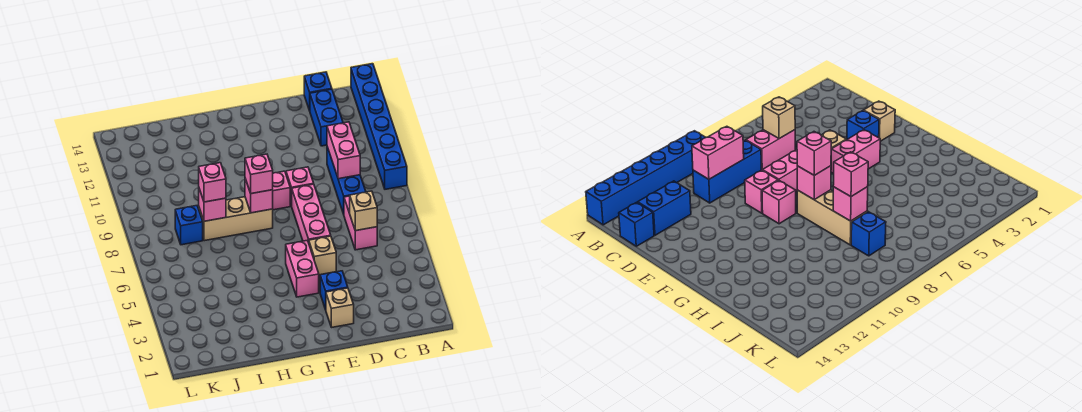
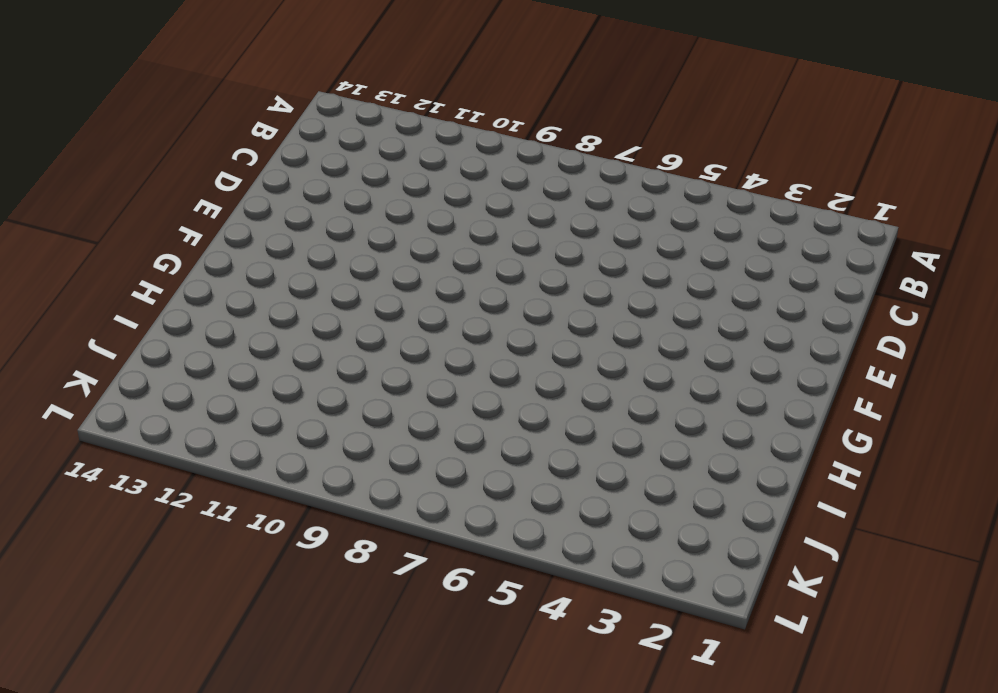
none -> blue brick A9:A14 level 1
none -> pink brick C6:C7 level 1
none -> blue brick C8:C10 level 1

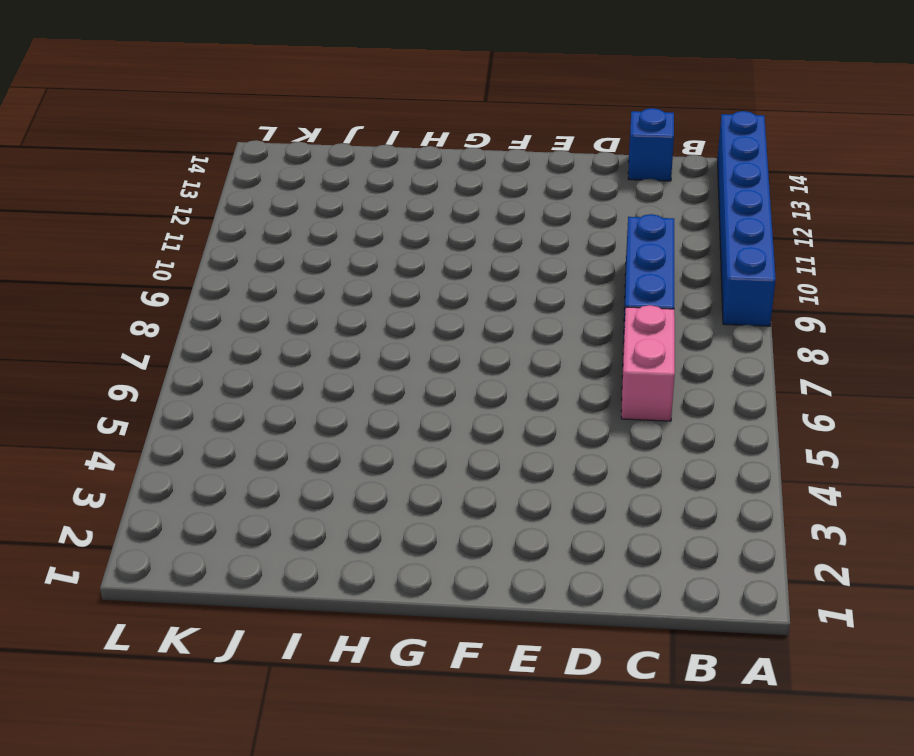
none -> blue brick C12:C13 level 1
none -> tan brick E2 level 1
none -> blue brick E3 level 1

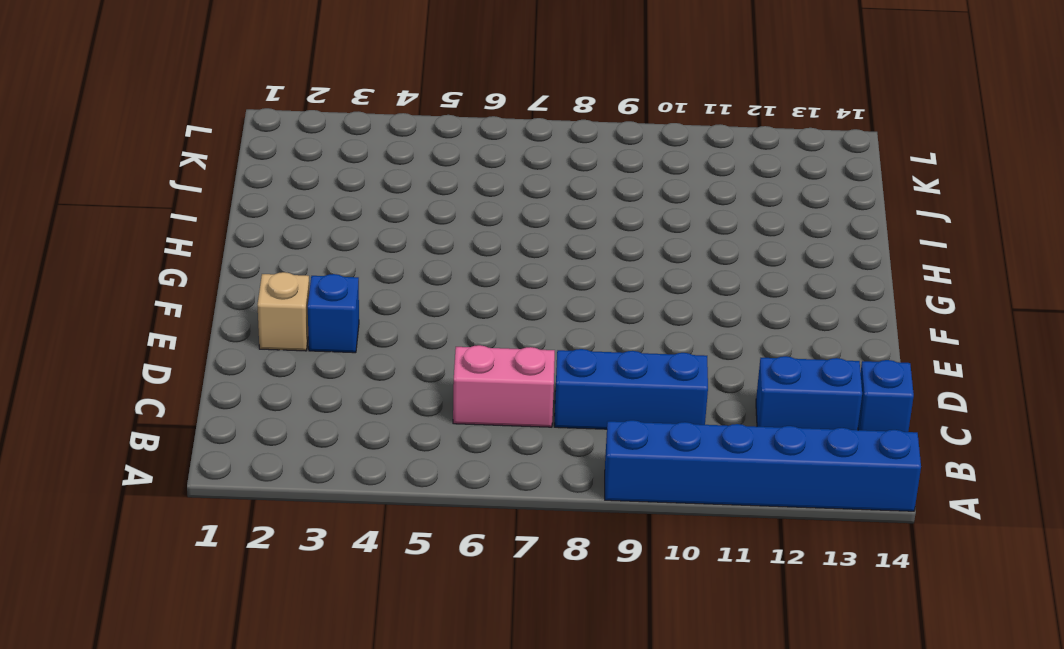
none -> tan brick E5 level 1
none -> pink brick E6:E8 level 1
none -> pink brick E9 level 1

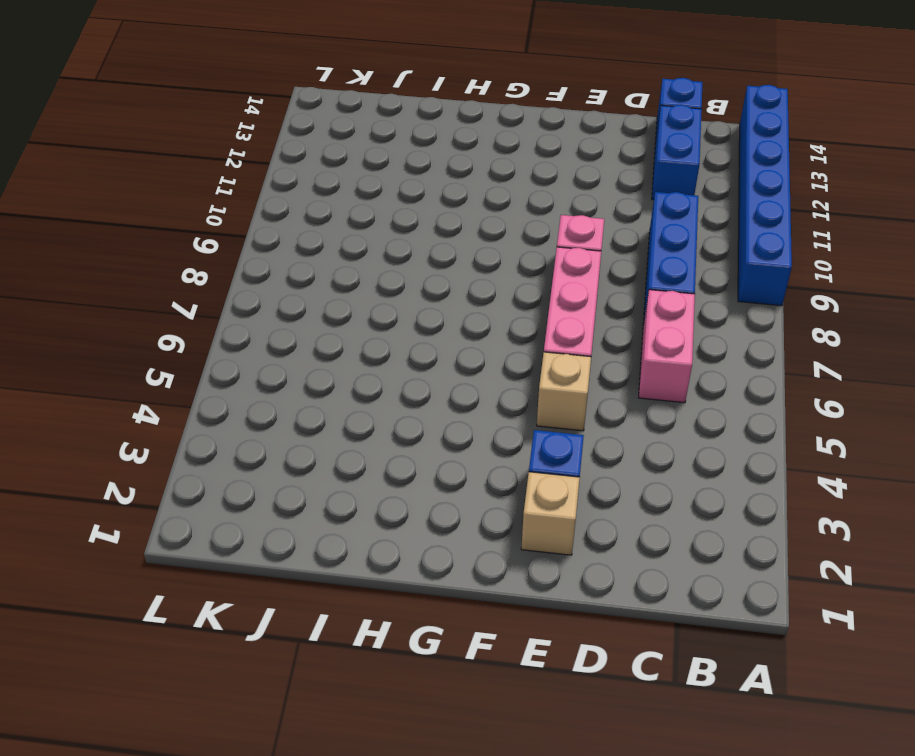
none -> pink brick F4:F5 level 1
none -> pink brick F9 level 1
none -> tan brick G8:I8 level 1

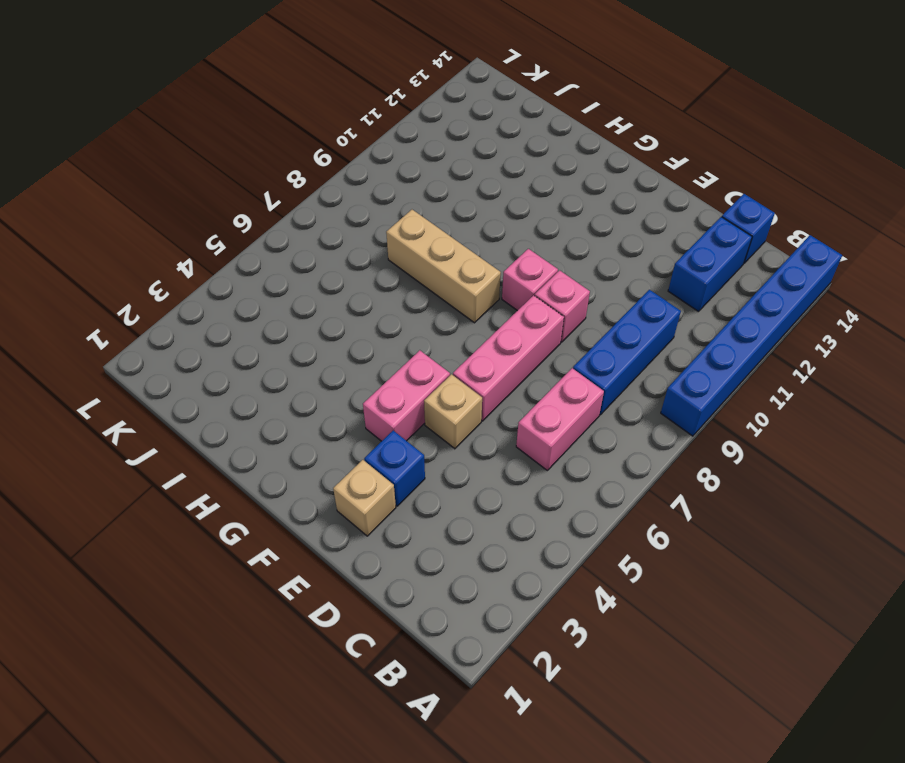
none -> blue brick J8 level 1
none -> tan brick C6 level 2
none -> pink brick C9:C10 level 2

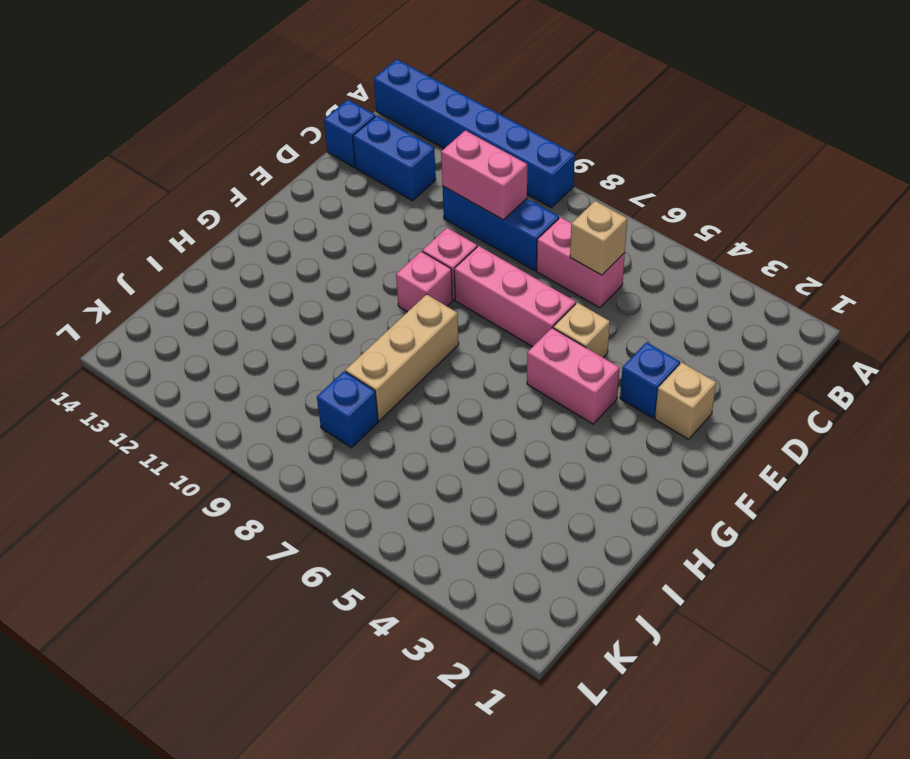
none -> pink brick G8 level 2
none -> pink brick I8 level 2
none -> pink brick G8 level 3

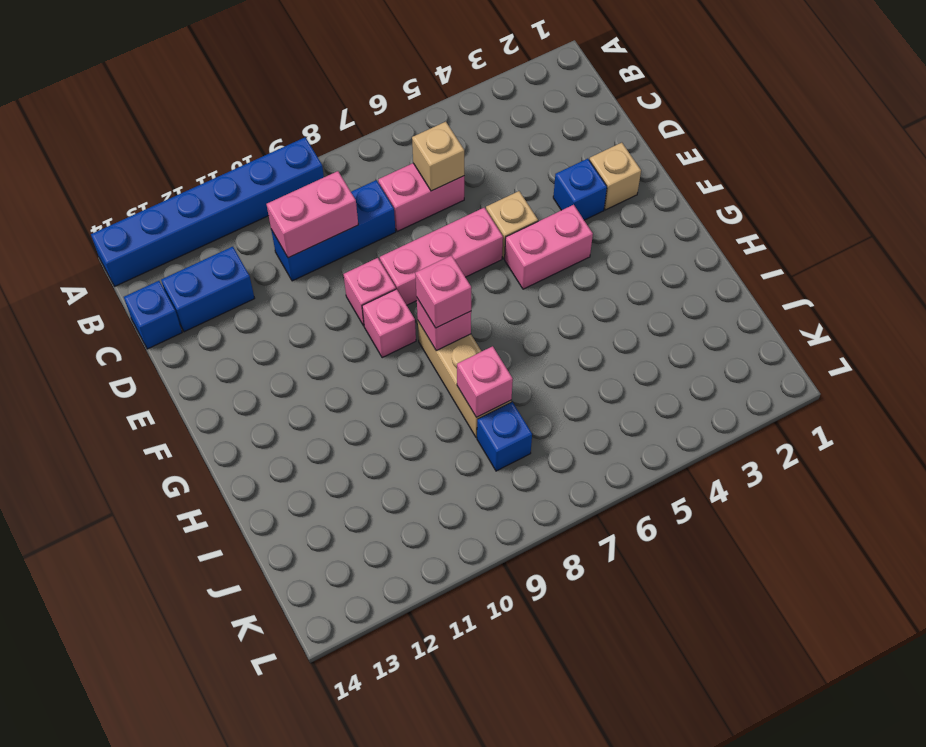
none -> pink brick I8 level 3

